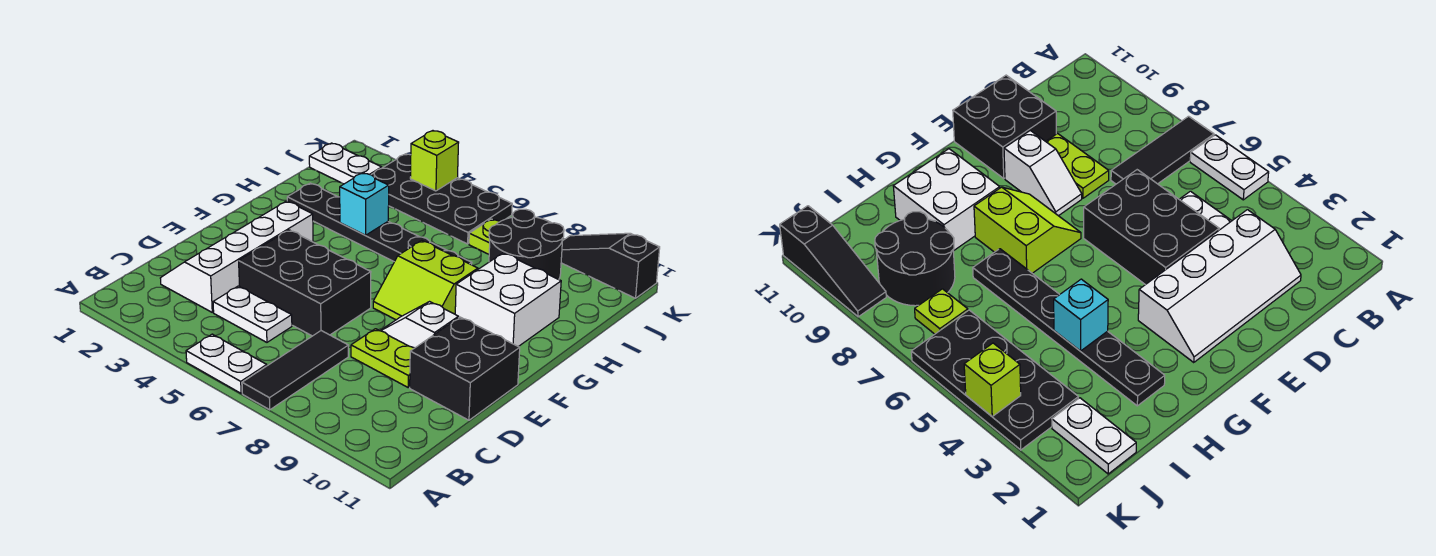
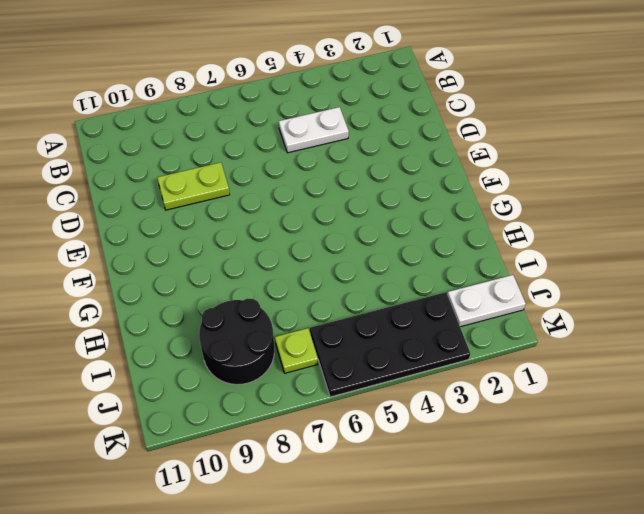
none -> white plate A5:A6 level 1
none -> black tile A7:C7 level 1
none -> white slope C2:F3 level 1 top 3

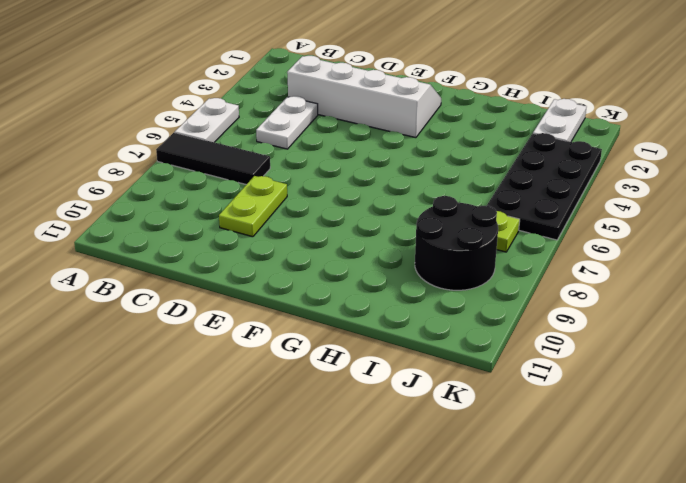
none -> black brick D4:E6 level 1
none -> black brick D10:E11 level 1
none -> white slope E8:E9 level 1 top 9

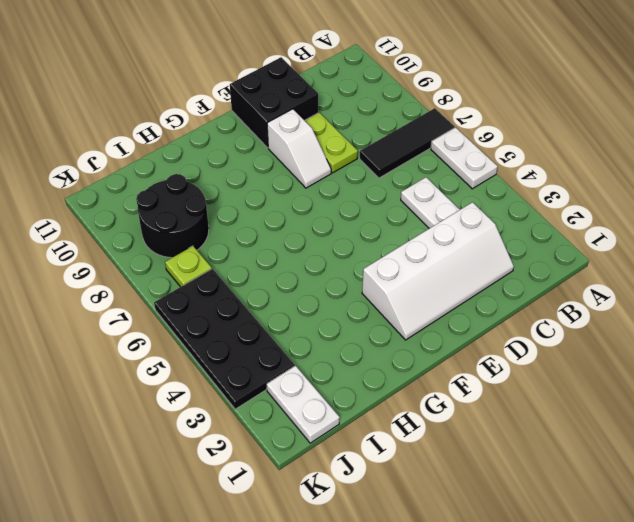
none -> black brick D4:E6 level 1
none -> lime slope F7:G8 level 1 top G
none -> white brick G9:H10 level 1

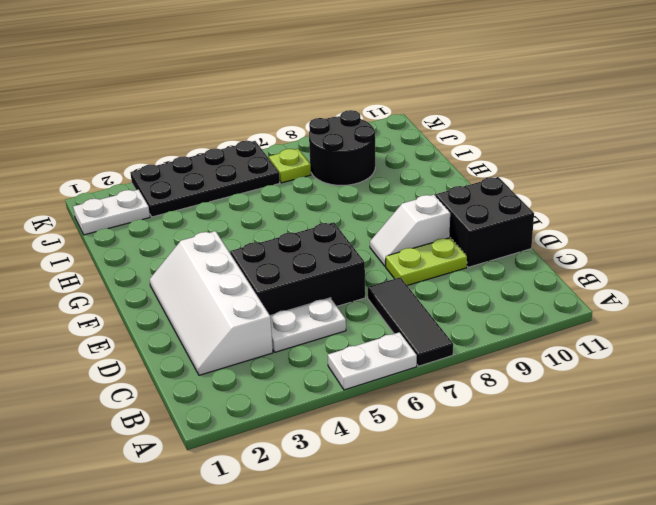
none -> lime slope F7:G8 level 1 top G
none -> white brick G9:H10 level 1
none -> black plate H2:H7 level 1

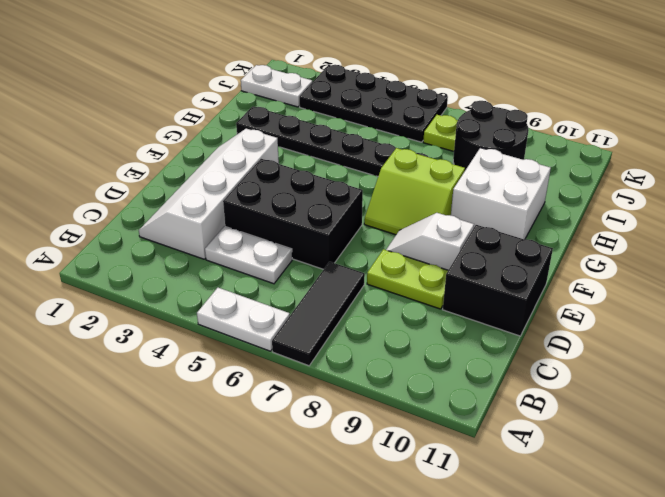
none -> black slope K9:K11 level 1 top 11
none -> cyan brick H4 level 2
none -> lime brick K4 level 2

